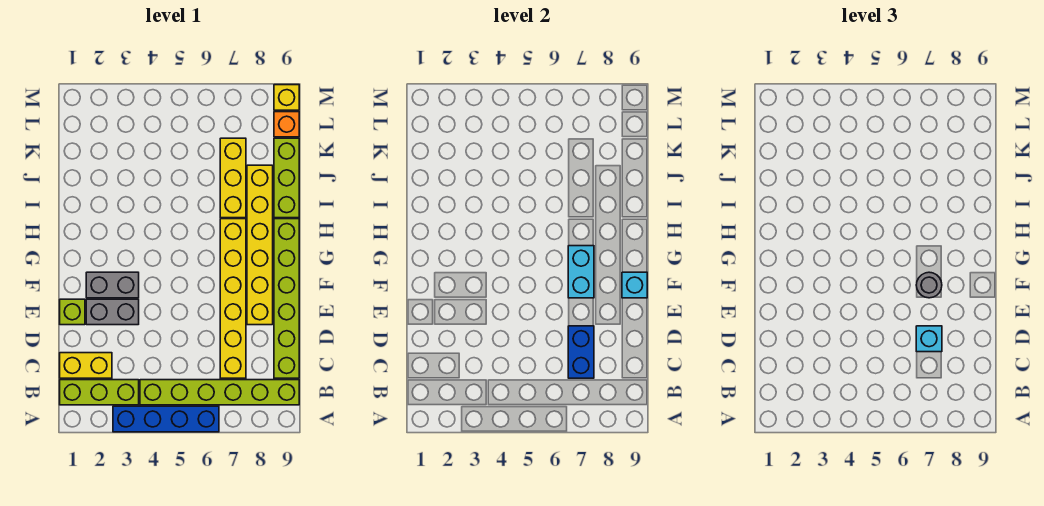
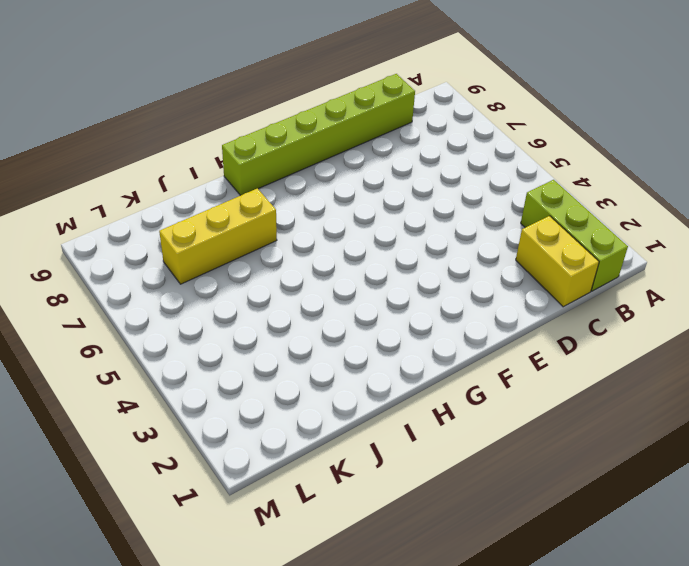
none -> blue brick A3:A6 level 1
none -> lime brick B4:B9 level 1
none -> yellow brick C7:H7 level 1

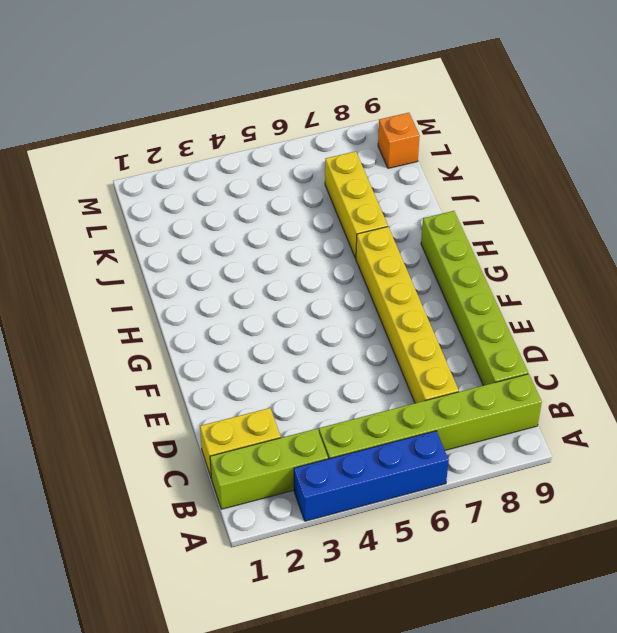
none -> lime brick E1 level 1
none -> grey brick E2:E3 level 1
none -> yellow brick E8:J8 level 1

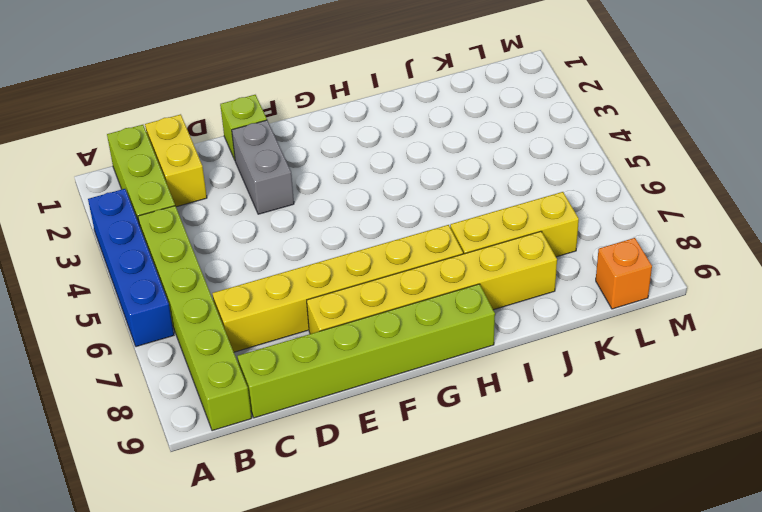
none -> grey brick F2:F3 level 1
none -> lime brick I9:K9 level 1
none -> yellow brick M9 level 1

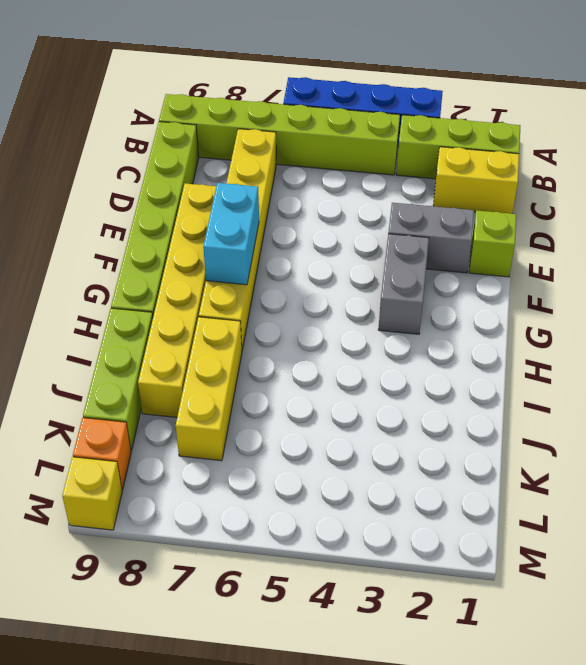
grey brick F3:G3 level 1 -> grey brick F2:F3 level 1
none -> blue brick C7:D7 level 2
none -> cyan brick F9 level 2
none -> cyan brick D7 level 3

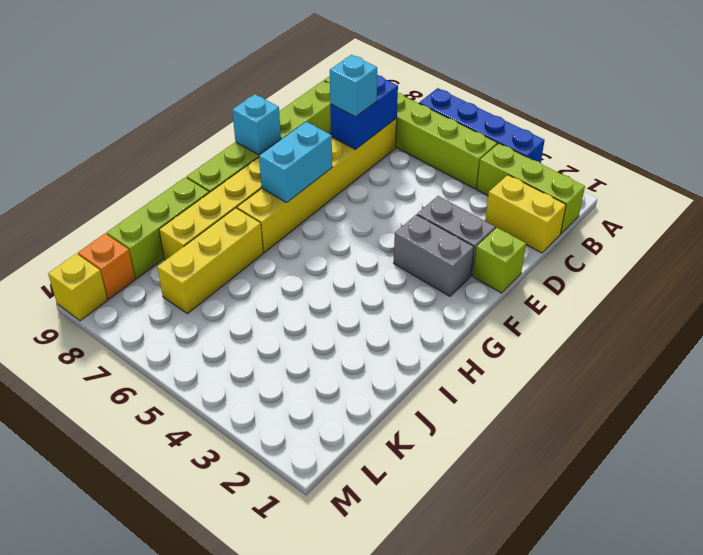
none -> grey round brick F7 level 3

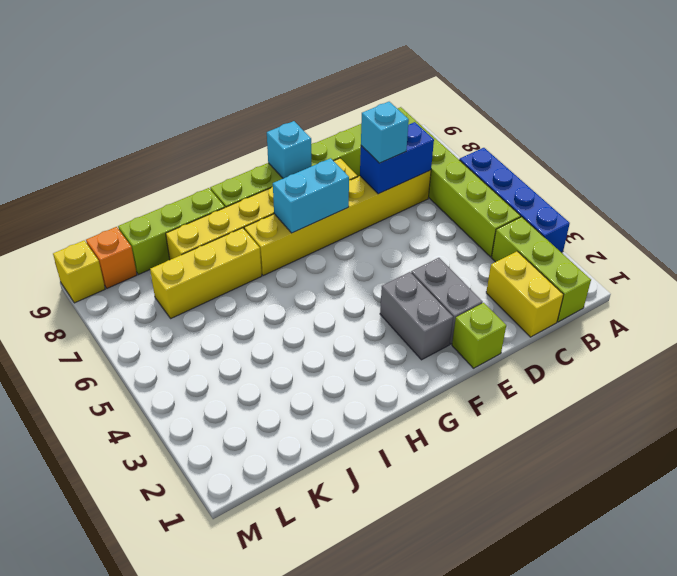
none -> grey round brick F7 level 3

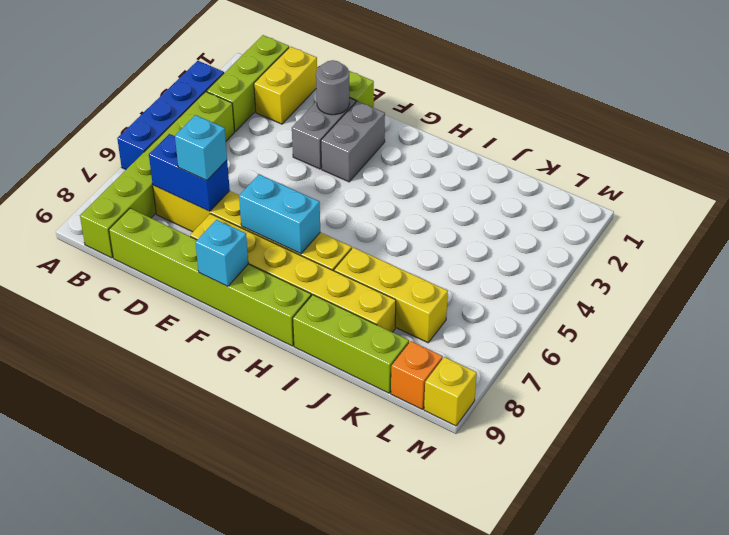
grey round brick E2 level 2 -> grey round brick F7 level 3

